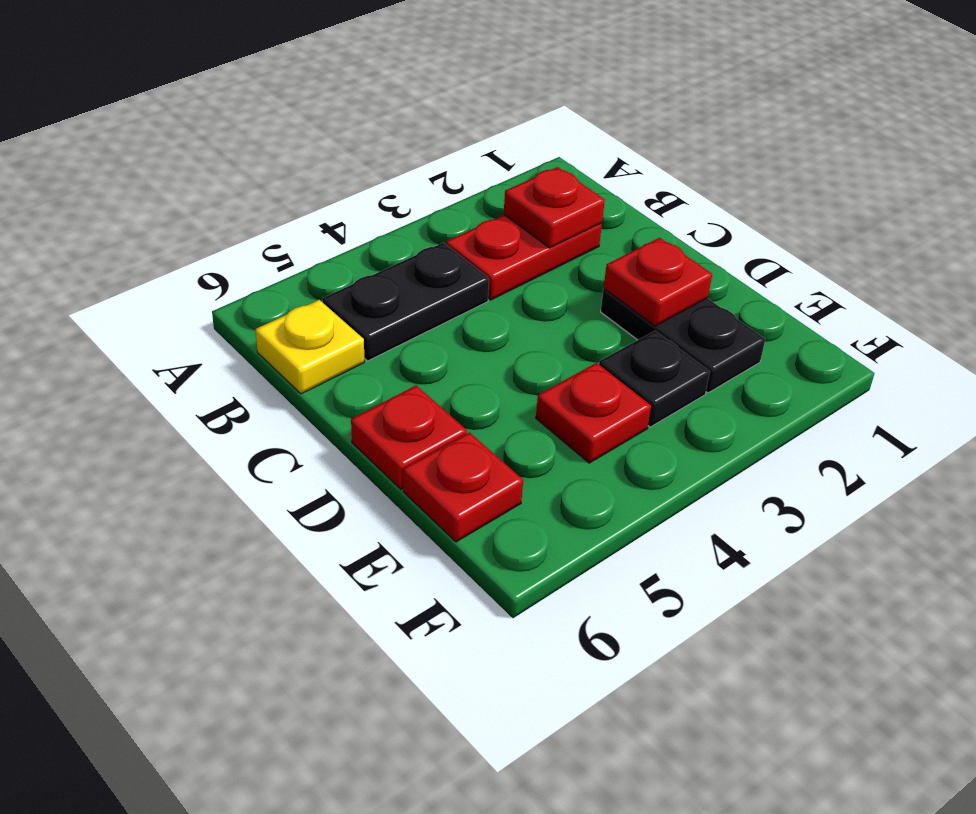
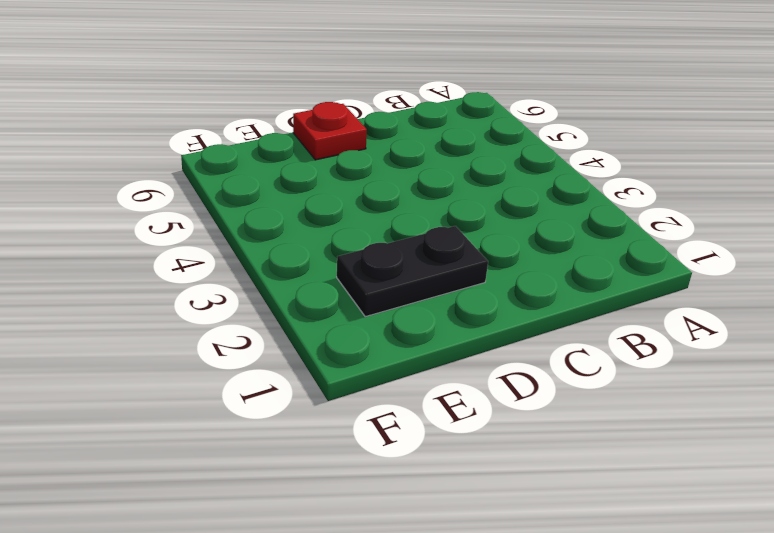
none -> red plate B2:B3 level 1
none -> black plate B4:B5 level 1

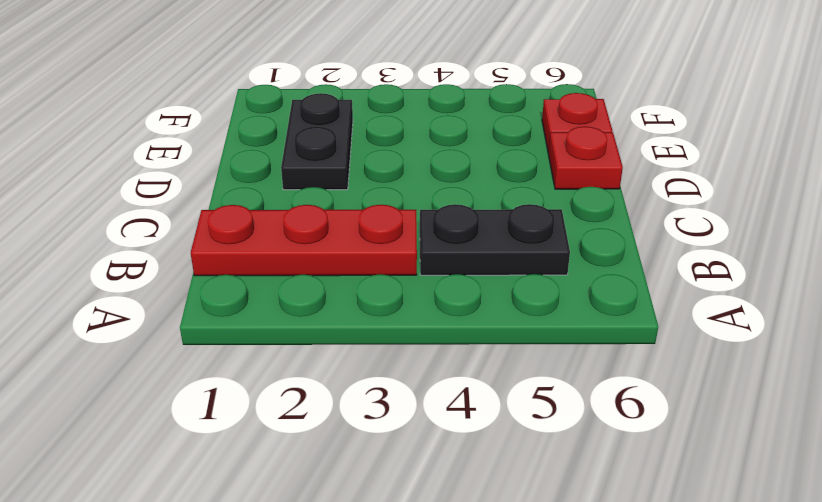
red plate B1:B3 level 1 -> red plate B2:B3 level 1
none -> yellow plate B6 level 1
none -> black plate E3 level 1

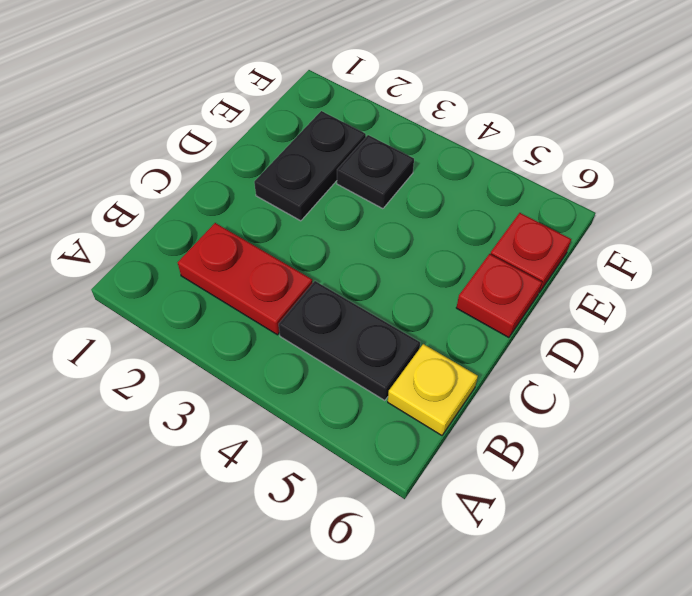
none -> red plate E4 level 1
none -> red plate B2 level 2

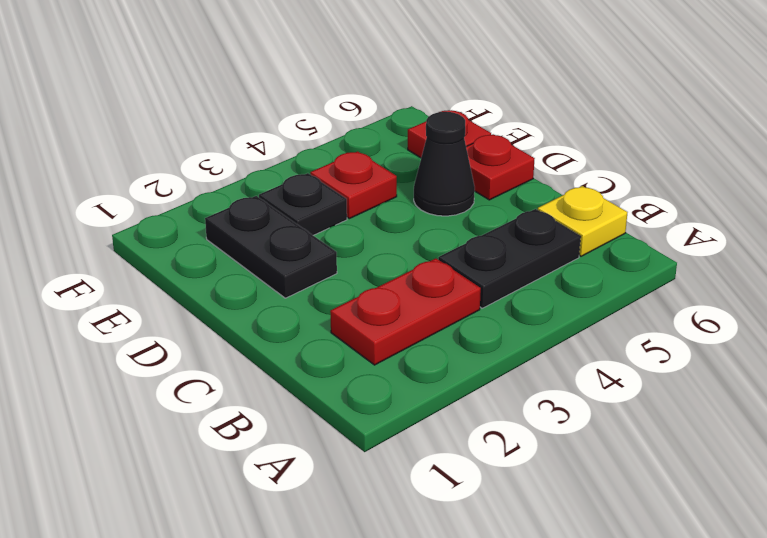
black cone D5 level 1 -> none
none -> red plate B2 level 2
none -> red plate D2 level 2

